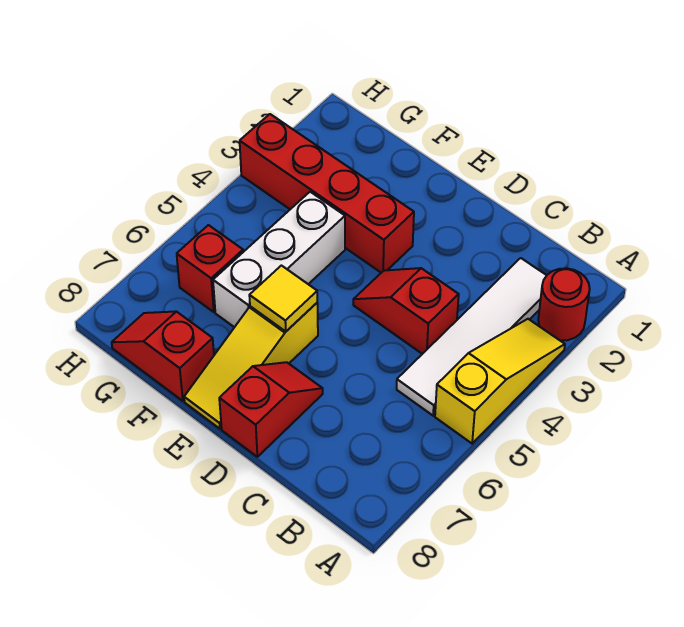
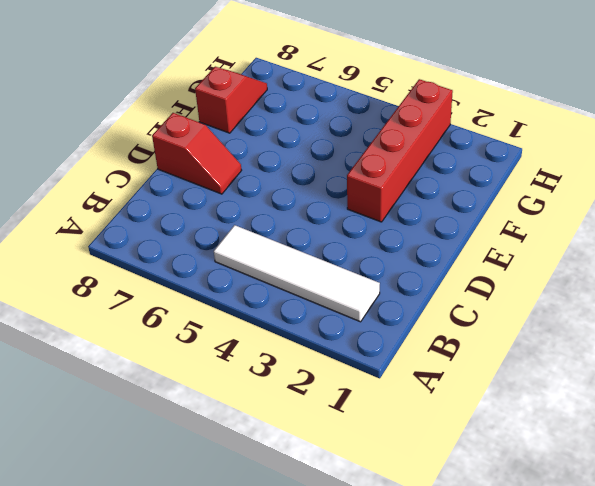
none -> red round brick A2 level 1
none -> yellow slope A3:A5 level 1 top 5

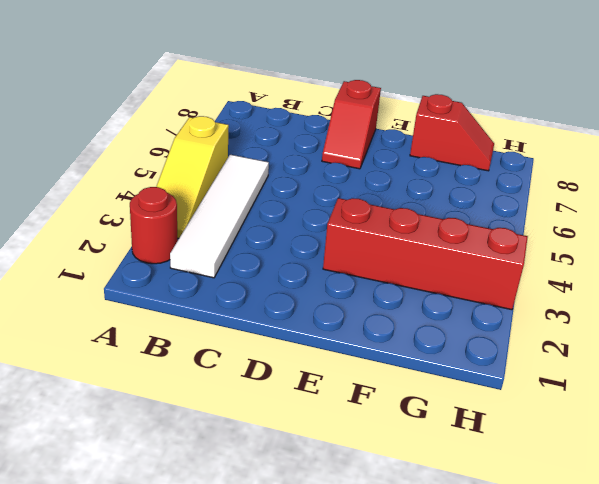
none -> red slope C4:D4 level 1 top C
none -> yellow slope E6:E8 level 1 top 6

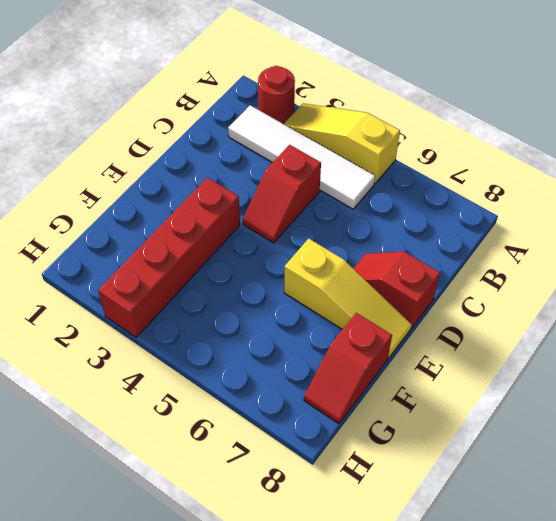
none -> white brick F4:F6 level 1
none -> red brick G6 level 1

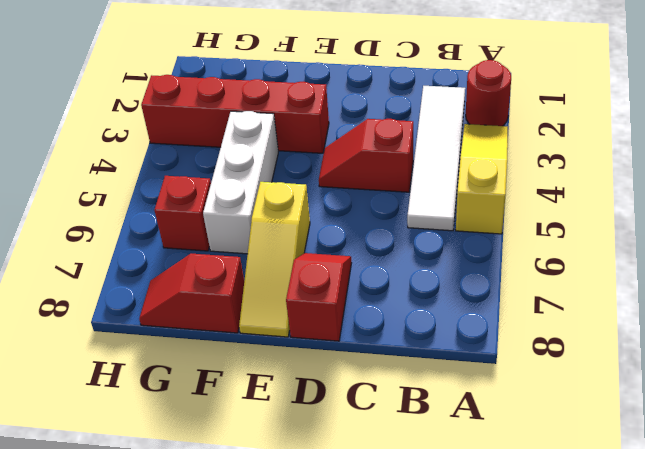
none -> yellow tile E6 level 2

